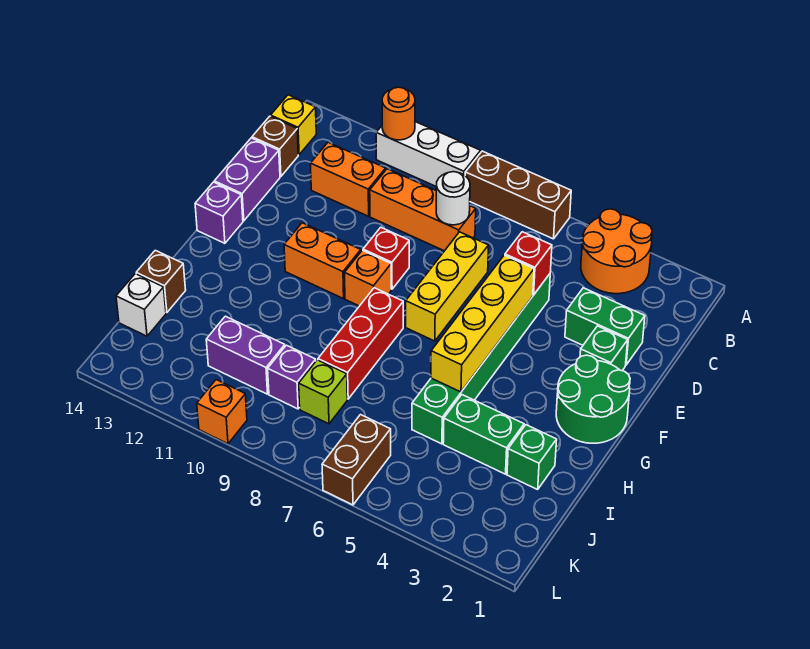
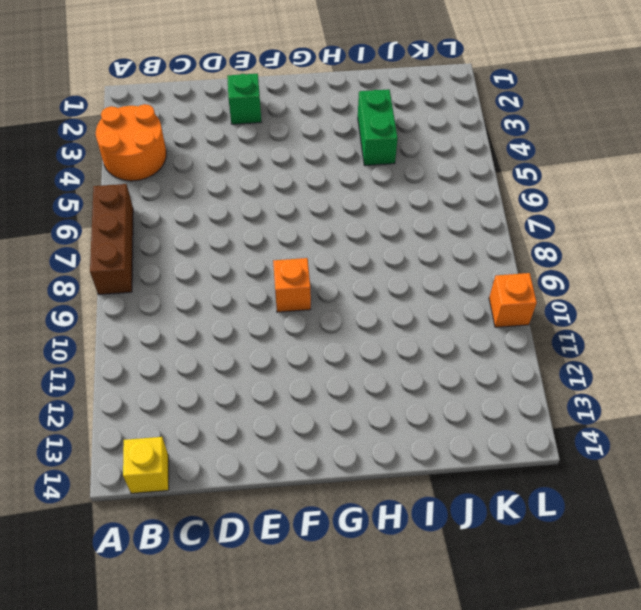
none -> white brick A9:A11 level 1
none -> orange brick C8:C10 level 1
none -> orange brick C11:C12 level 1
none -> brown brick C14 level 1

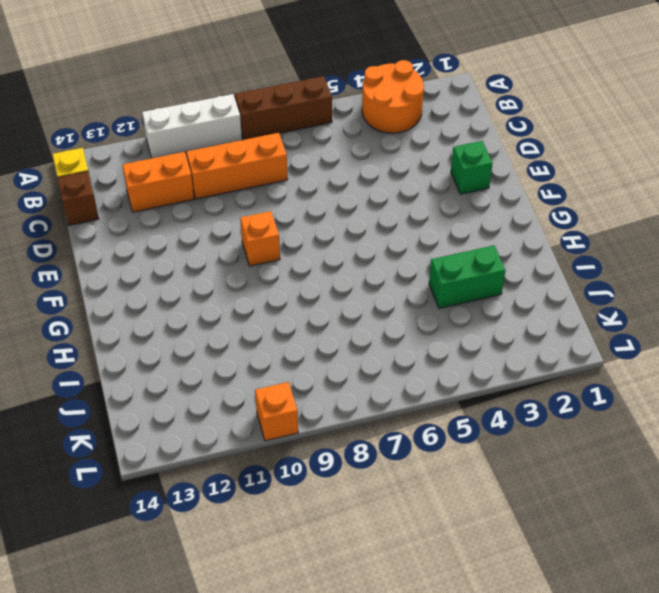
none -> green brick D2:D3 level 1
none -> green brick D5:I5 level 1
none -> yellow brick D7:F7 level 1
none -> purple brick D14:E14 level 1

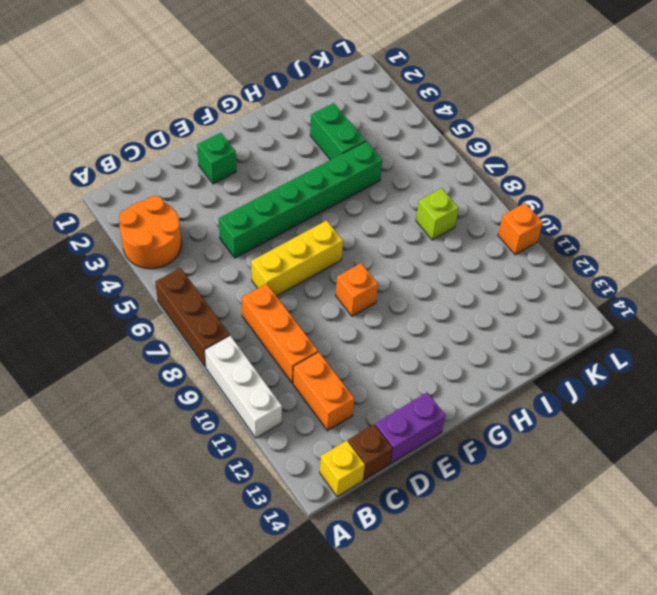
none -> green brick D2:D3 level 1
none -> red brick E9 level 1
none -> green round brick F1:G2 level 1
none -> orange brick F10:F11 level 1

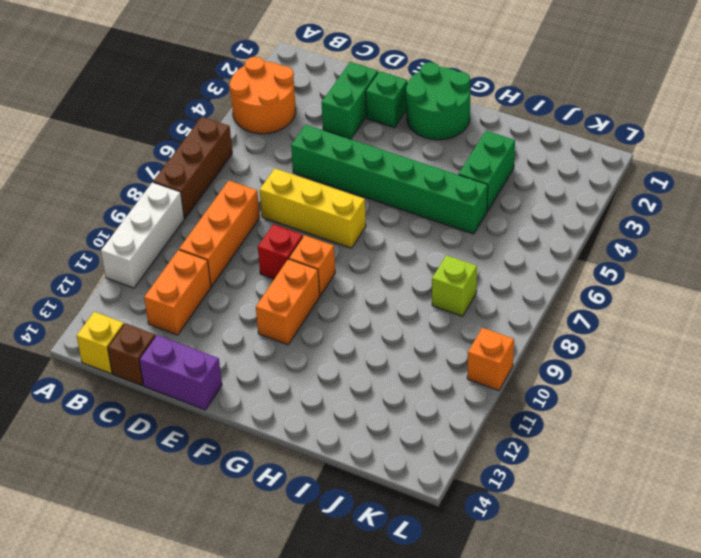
none -> purple brick F14 level 1
none -> red brick G8:I8 level 1
none -> green brick I2 level 1
none -> brown brick I14 level 1

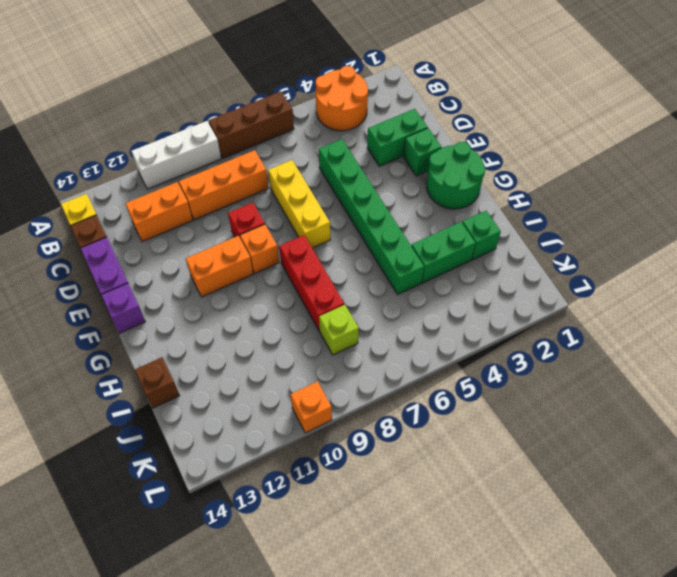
none -> purple brick J9 level 1
none -> purple brick J10:J11 level 1
none -> white brick J14 level 1
none -> brown brick K6:L6 level 1

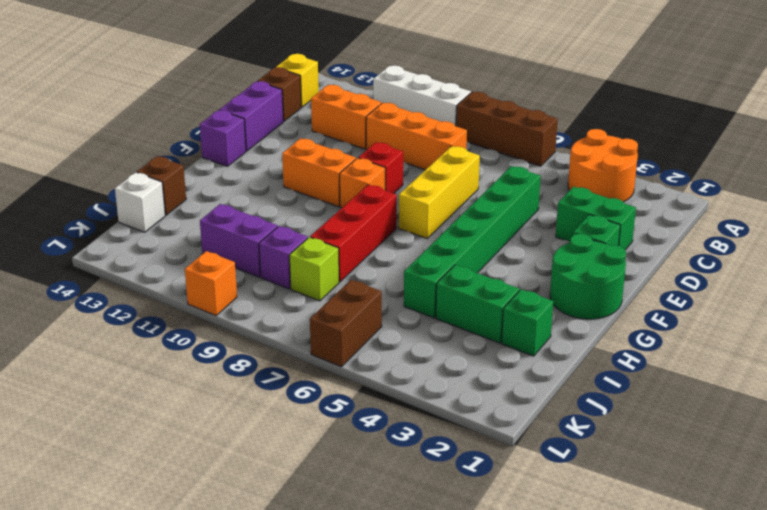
none -> orange round brick A11 level 2
none -> white round brick C8 level 2
none -> red brick D5 level 2
none -> yellow brick E5:H5 level 2

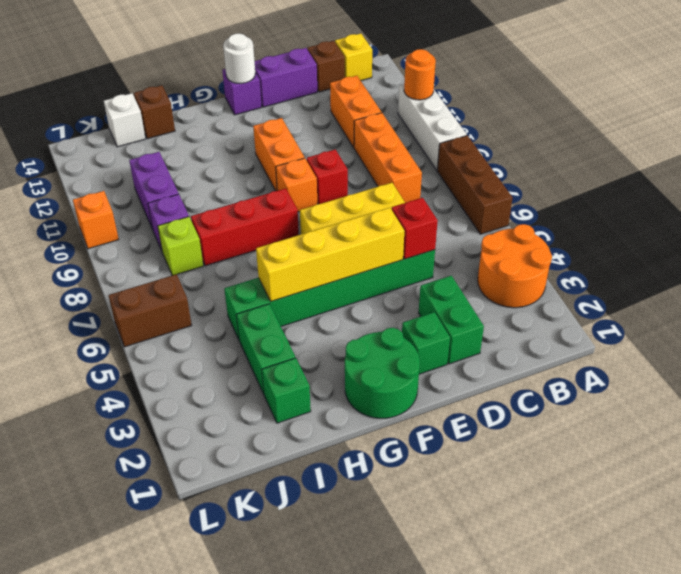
white round brick F14 level 2 -> white round brick C8 level 2

